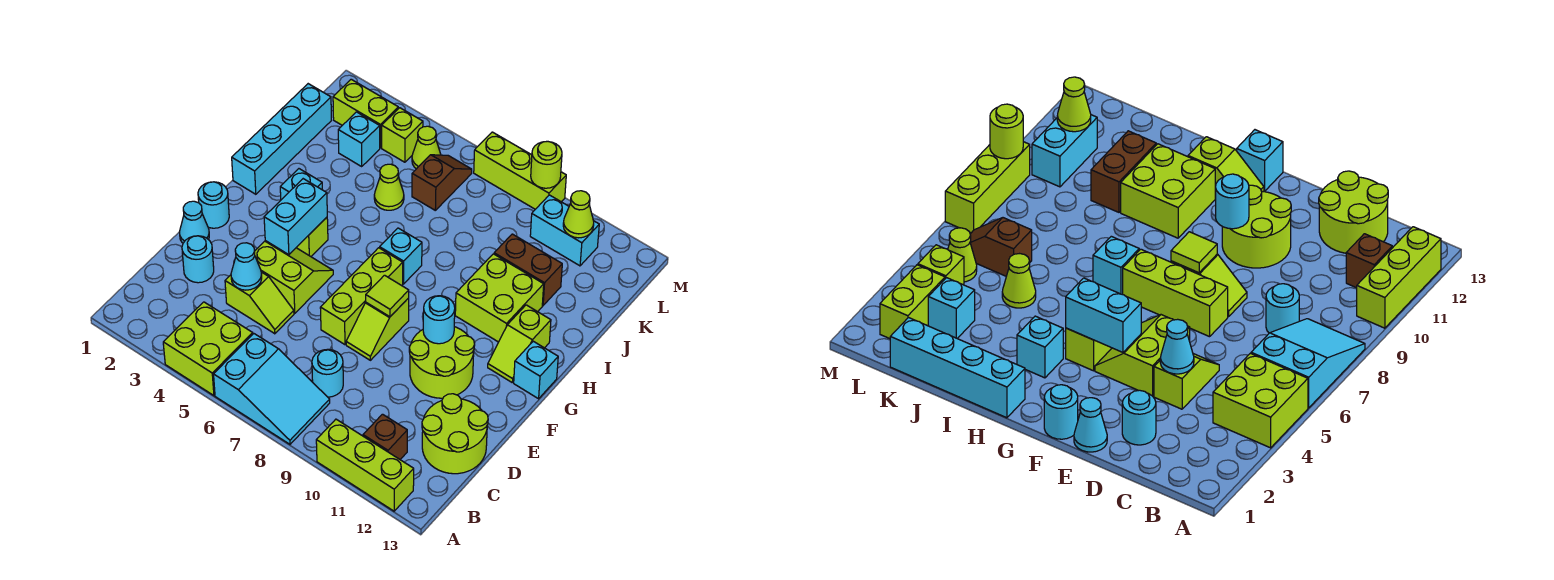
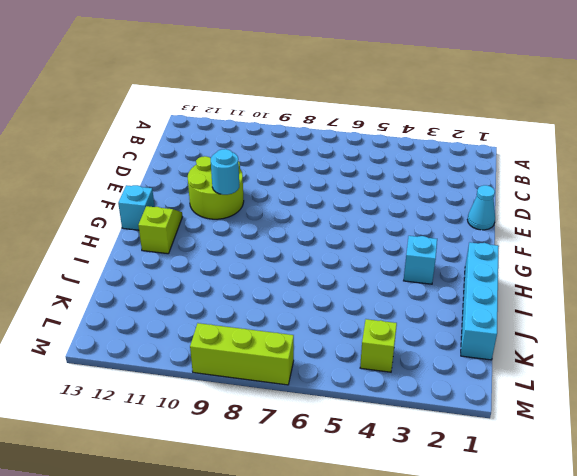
none -> lime brick A4:B5 level 1
none -> cyan slope A6:B8 level 1 top 6
none -> lime brick A10:A12 level 1
none -> brown brick B11 level 1

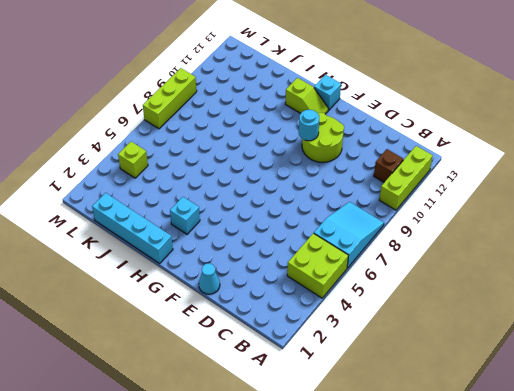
none -> cyan round brick C8 level 1
none -> lime round brick C12:D13 level 1
none -> cyan round brick D2 level 1
none -> lime slope D4:D5 level 1 top 4

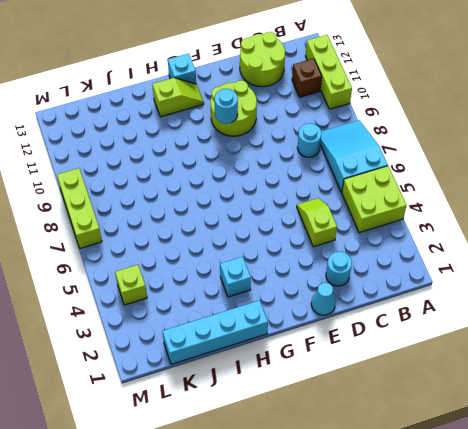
none -> lime slope E4:F5 level 1 top E
none -> lime brick E7:G7 level 1
none -> lime slope E8:F8 level 1 top F
none -> cyan round brick F1 level 1

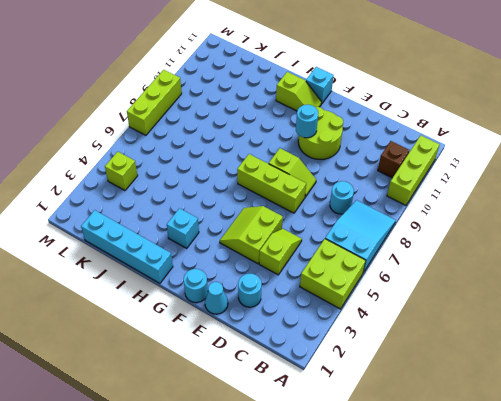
none -> lime round brick C12:D13 level 1
none -> lime brick G4 level 1
none -> cyan brick H7 level 1
none -> lime brick H10:I11 level 1

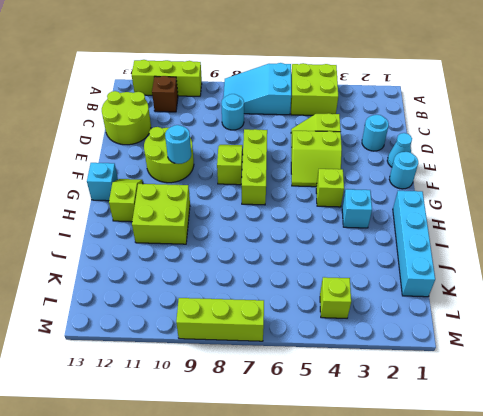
none -> cyan brick H7 level 1
none -> lime cone J5 level 1
none -> brown brick J10:J11 level 1
none -> cyan brick K3 level 1

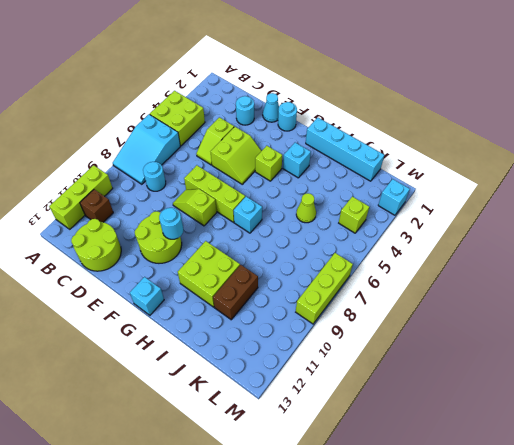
cyan brick M2 level 1 -> cyan brick K3 level 1
none -> lime slope G12:H12 level 1 top H
none -> brown slope K6:L6 level 1 top K
none -> lime brick L2:L3 level 1
none -> lime cone L5 level 1

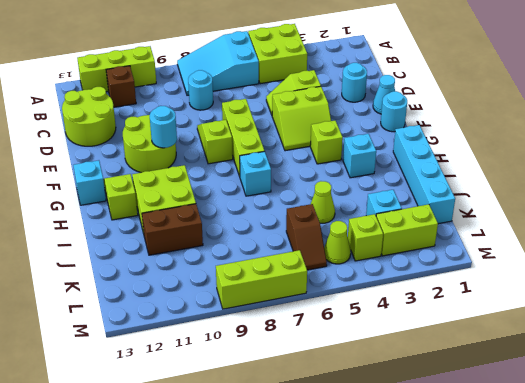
none -> cyan brick L10:L11 level 1
none -> cyan cone D4 level 2
none -> cyan brick F4:G4 level 2
none -> lime tile F8 level 2

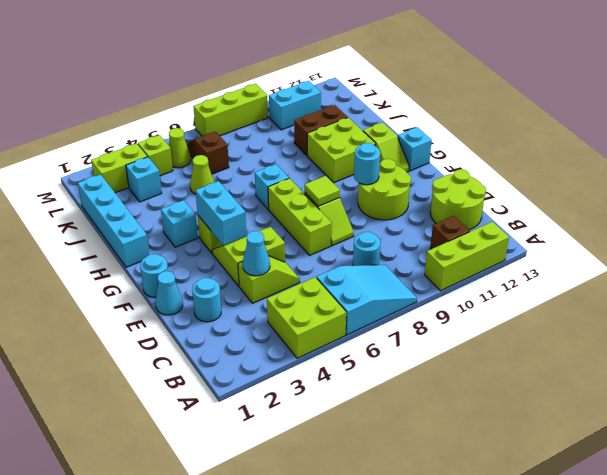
none -> lime cone L11 level 2
none -> lime round brick M9 level 2

